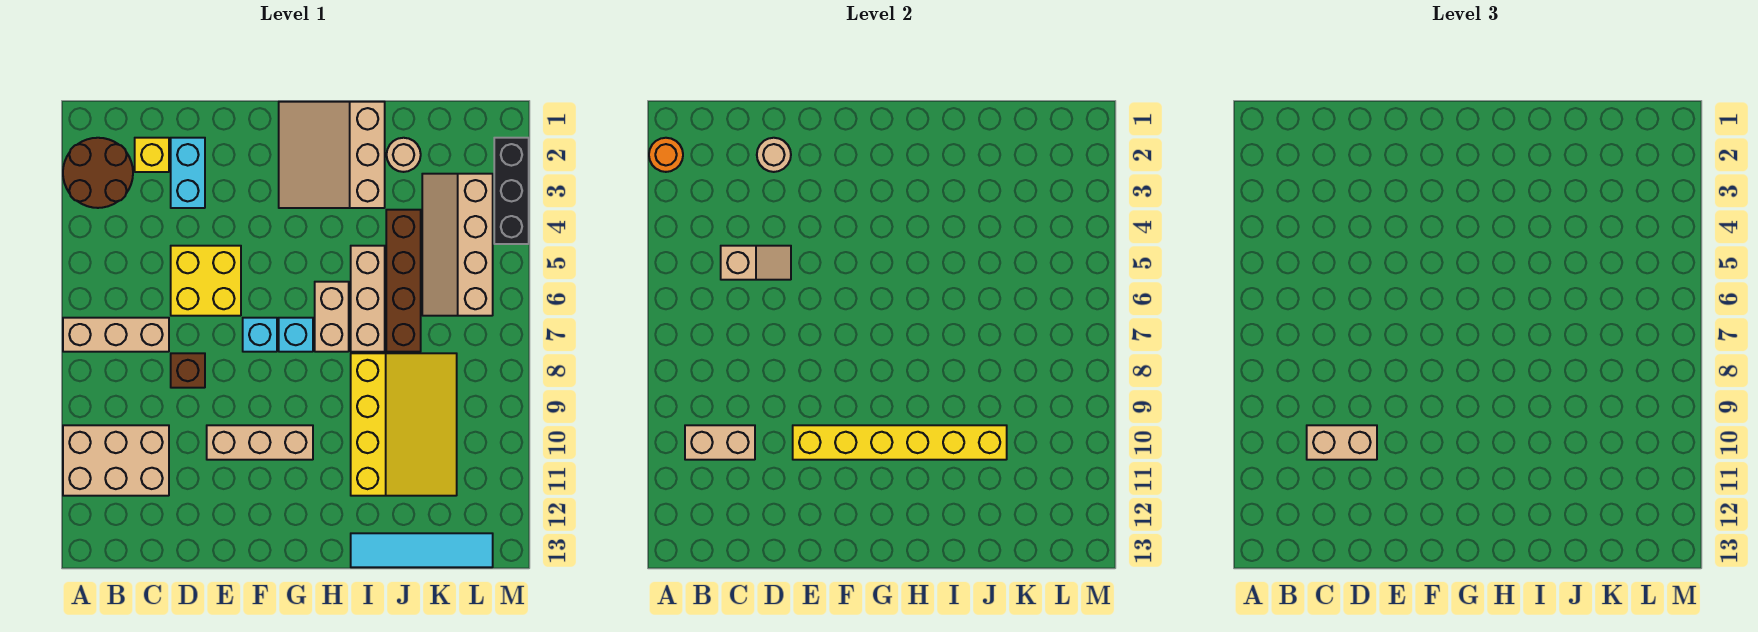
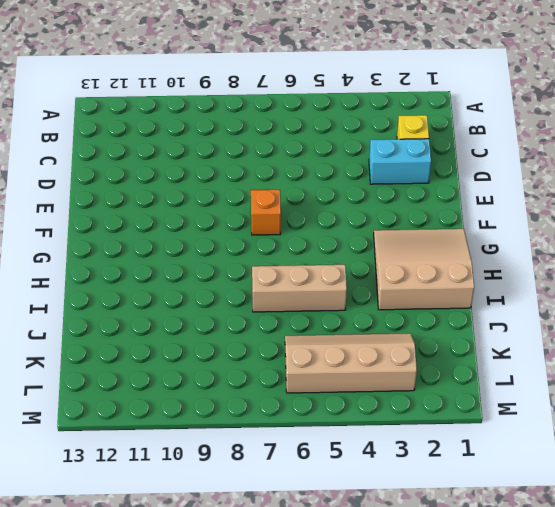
orange brick F7 level 1 -> cyan brick F7 level 1
none -> brown round brick A2:B3 level 1
none -> tan brick A7:C7 level 1
none -> tan brick A10:C11 level 1

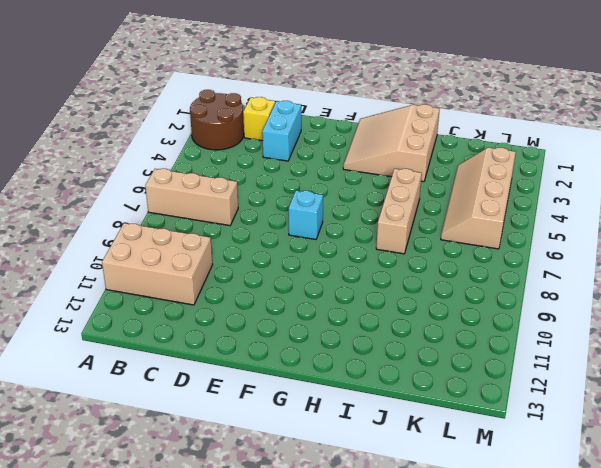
none -> yellow brick D5:E6 level 1
none -> brown brick D8 level 1
none -> tan brick E10:G10 level 1

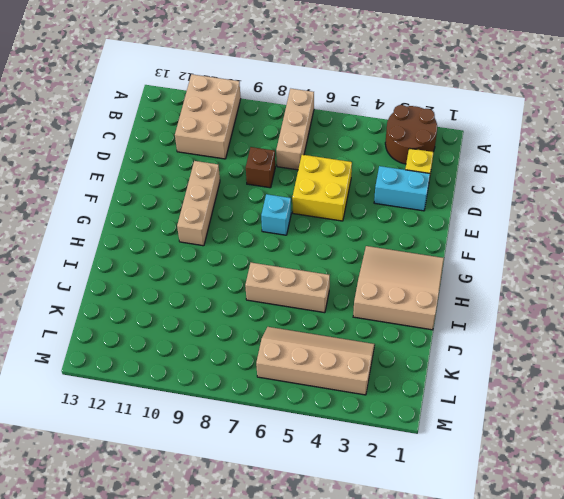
none -> cyan brick G7 level 1
none -> tan brick H6:H7 level 1
none -> yellow slope I8:K11 level 1 top I

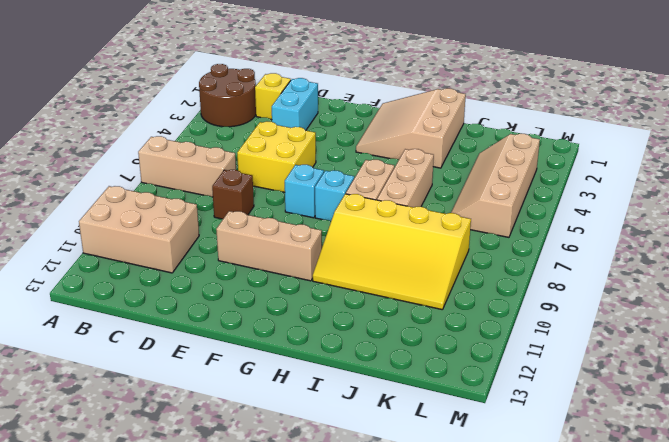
yellow slope H8:K10 level 1 top 8 -> yellow slope I8:K11 level 1 top I
none -> cyan tile I13:L13 level 1
none -> tan round brick J2 level 1
none -> brown brick J4:J7 level 1

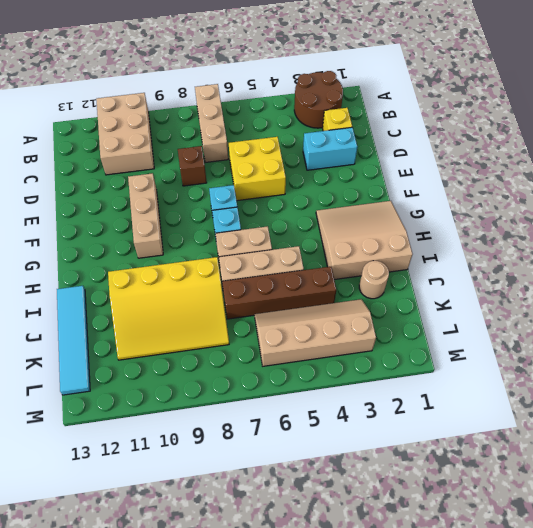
none -> black brick M2:M4 level 1
none -> orange round brick A2 level 2
none -> tan brick B10:C10 level 2

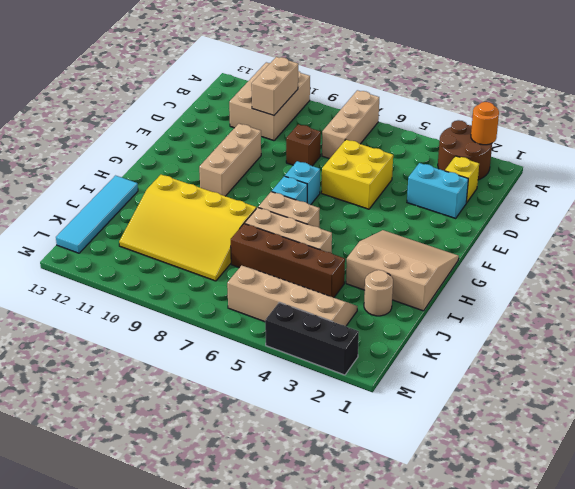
none -> tan slope C5:D5 level 2 top C
none -> tan round brick D2 level 2
none -> yellow brick E10:J10 level 2

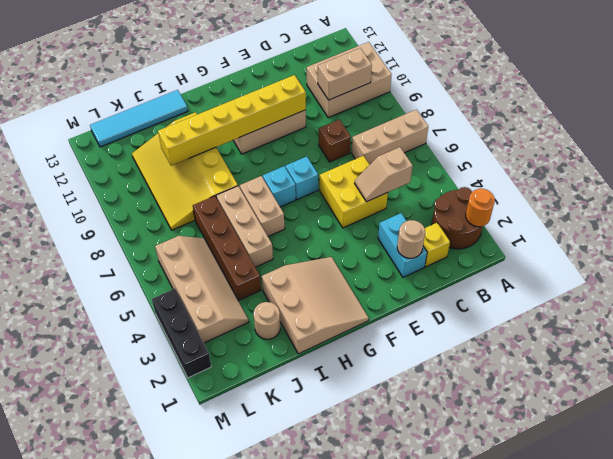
none -> tan brick C10:D10 level 3

